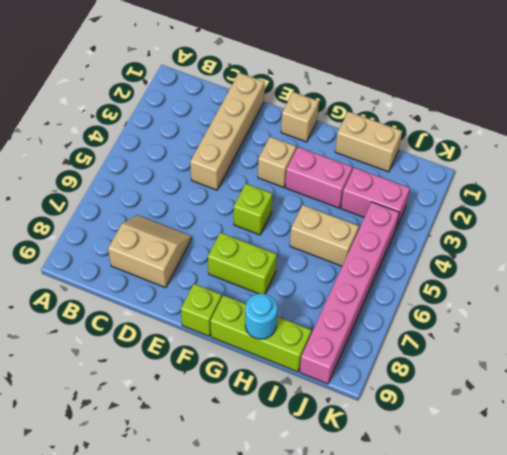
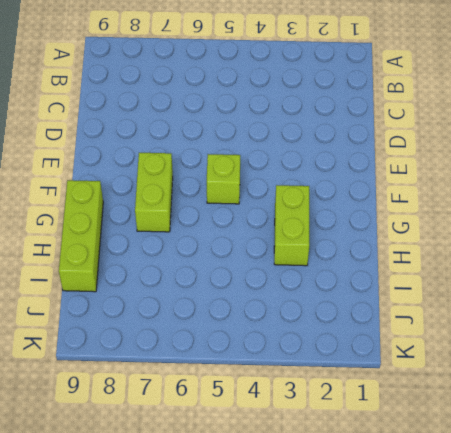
lime brick G3:H3 level 1 -> pink brick G3:H3 level 1
none -> tan slope C7:D8 level 1 top 8
none -> tan brick D1:D4 level 1
none -> tan brick F1 level 1

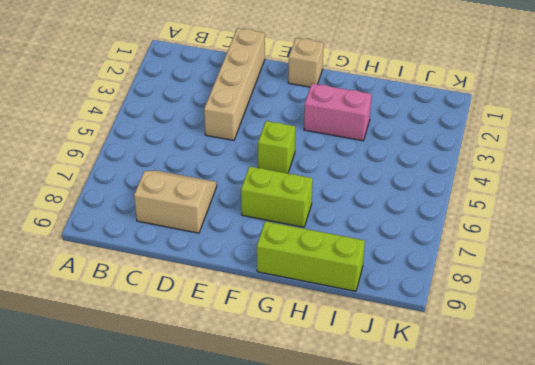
none -> tan brick F3 level 1
none -> lime brick F9 level 1
none -> tan brick H1:I1 level 1

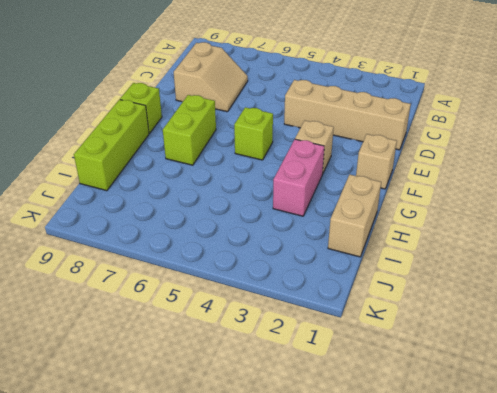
none -> tan brick H5:I5 level 1
none -> pink brick I3:J3 level 1
none -> pink brick J4:J9 level 1

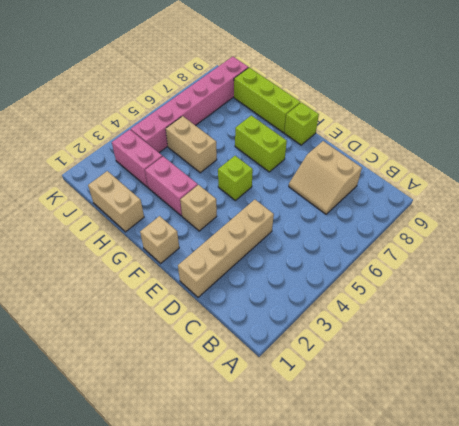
none -> cyan round brick H9 level 2

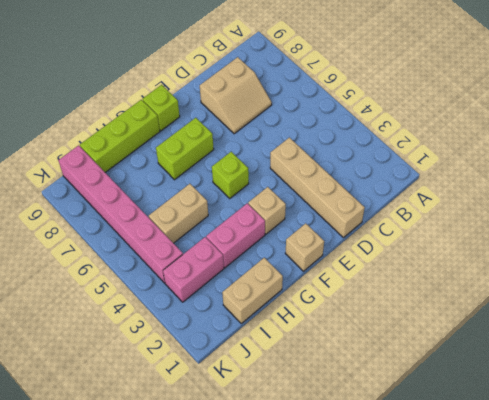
none -> cyan round brick H9 level 2

